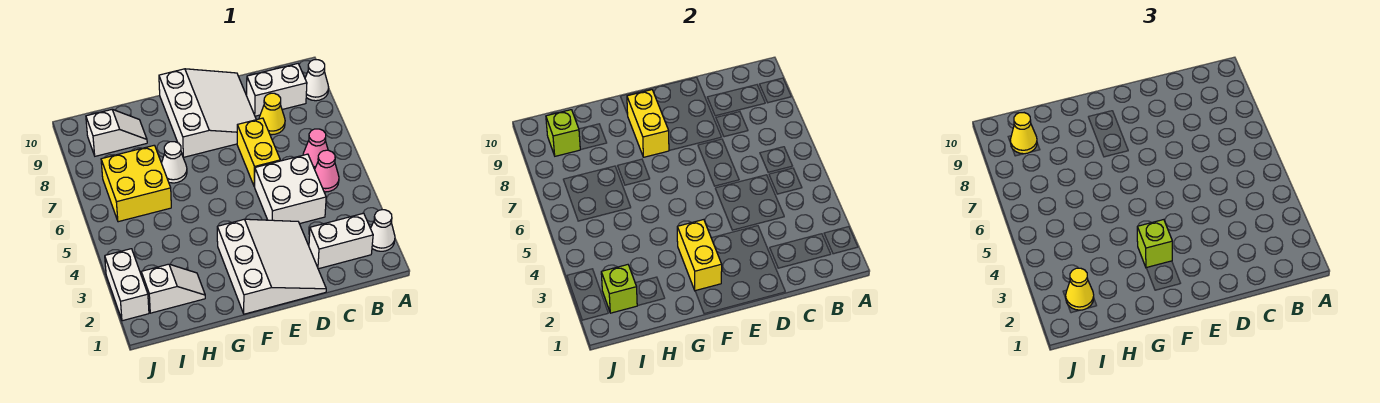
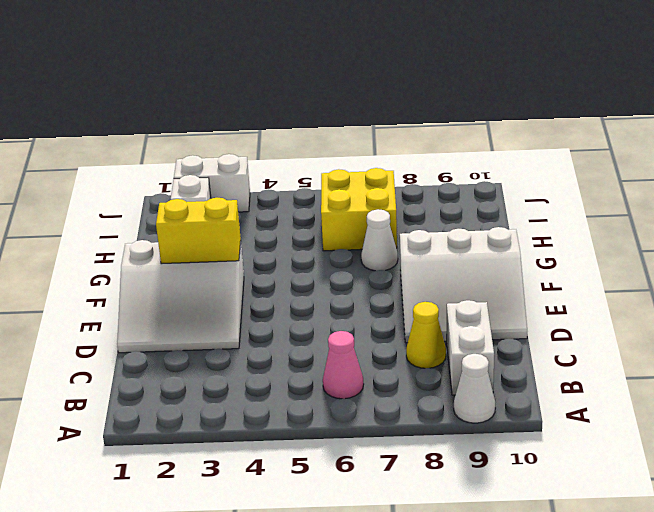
none -> white cone A2 level 1
none -> white brick B2:C2 level 1
none -> pink cone B5 level 1

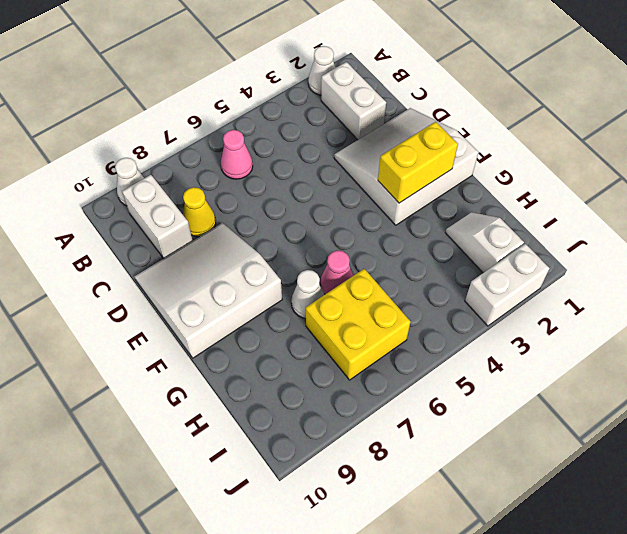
pink cone G6 level 1 -> pink cone B5 level 1
none -> white brick C4:D5 level 1
none -> yellow brick D6:D7 level 1
none -> white slope H9:I9 level 1 top I

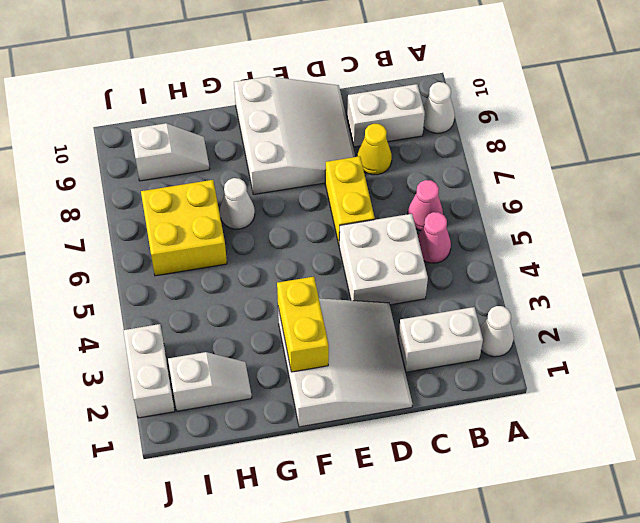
none -> yellow brick F8:F9 level 2
none -> lime brick I2 level 2
none -> lime brick I9 level 2

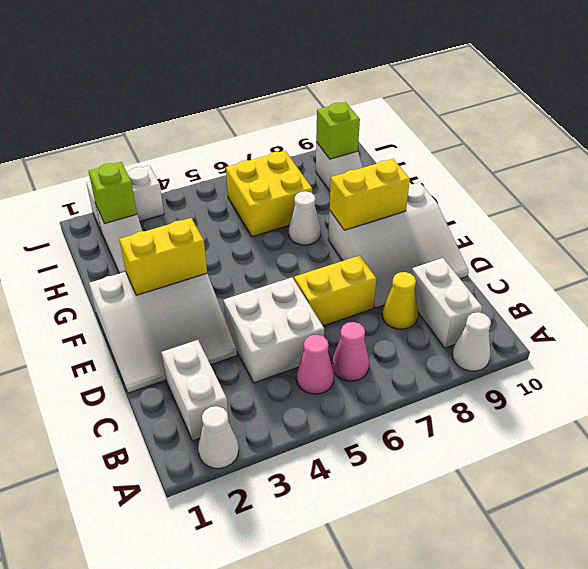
none -> lime brick F3 level 3
none -> yellow cone I2 level 3
none -> yellow cone I9 level 3

